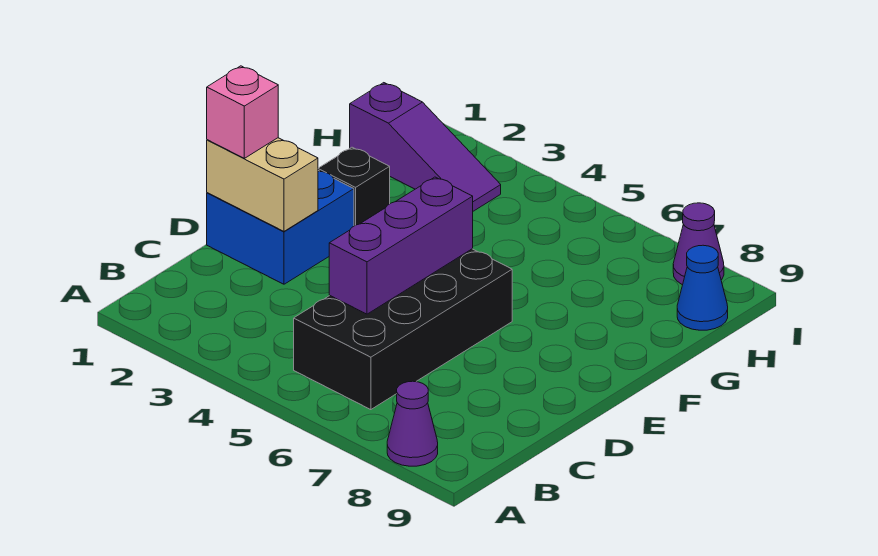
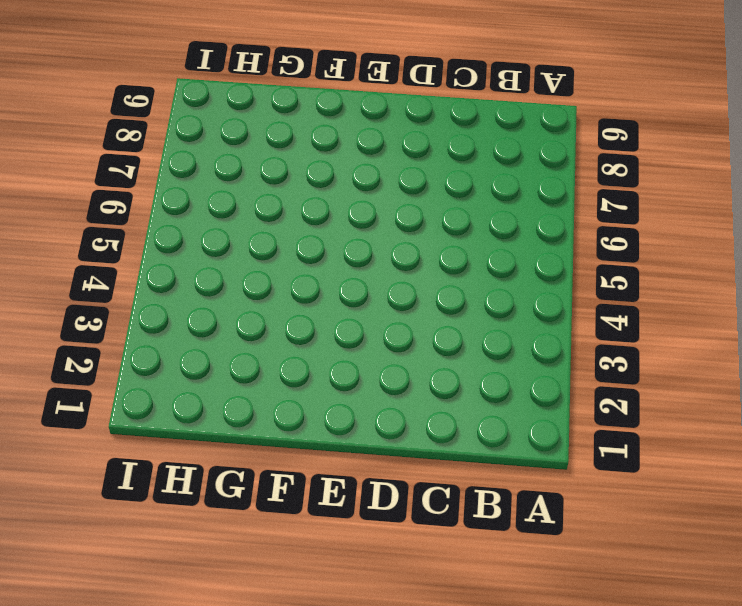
none -> purple cone A8 level 1
none -> black brick B5:E6 level 1

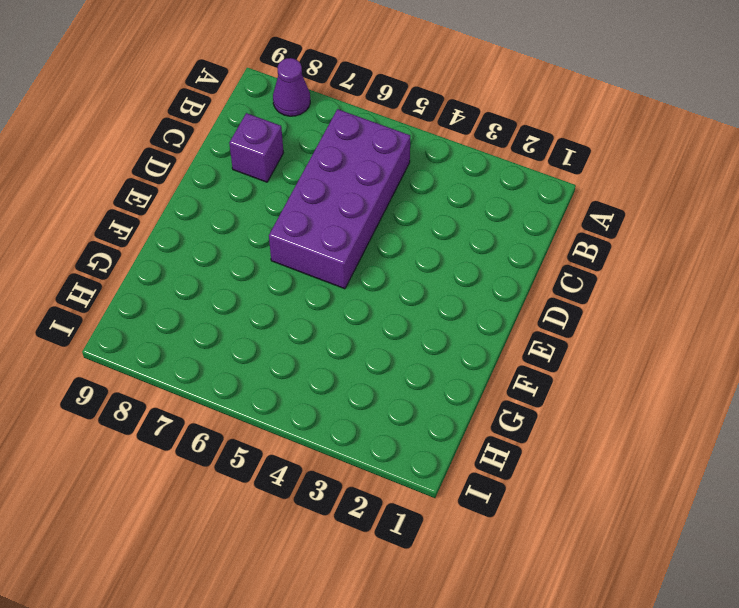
purple brick B5:E6 level 1 -> black brick B5:E6 level 1
purple brick C8 level 1 -> none
none -> blue brick D1:E2 level 1
none -> black brick F2 level 1

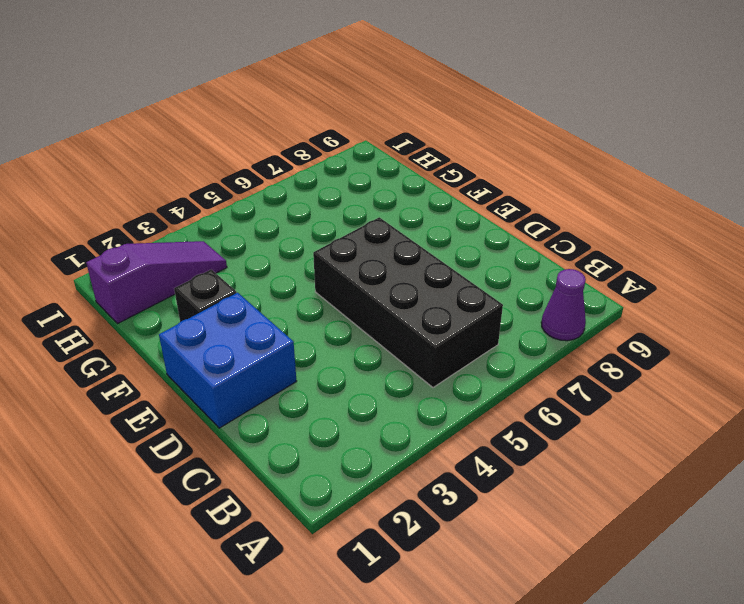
none -> blue cone H9 level 1
none -> purple cone I8 level 1

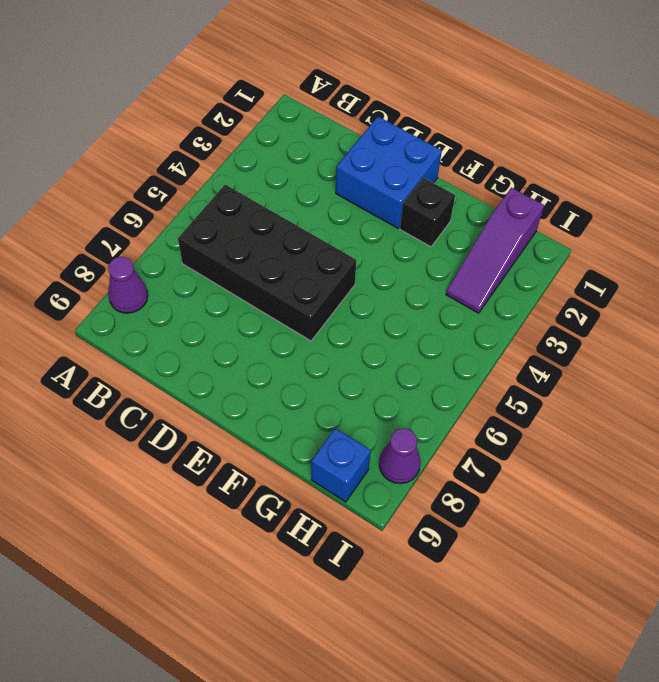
blue brick H9 level 1 -> blue cone H9 level 1
none -> purple brick C5:E5 level 2
none -> tan brick D1:D2 level 2

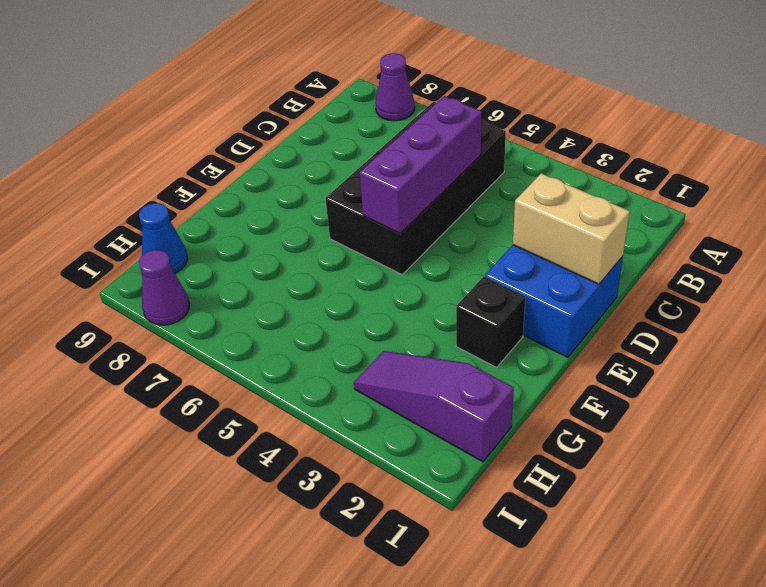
none -> pink brick D1 level 3

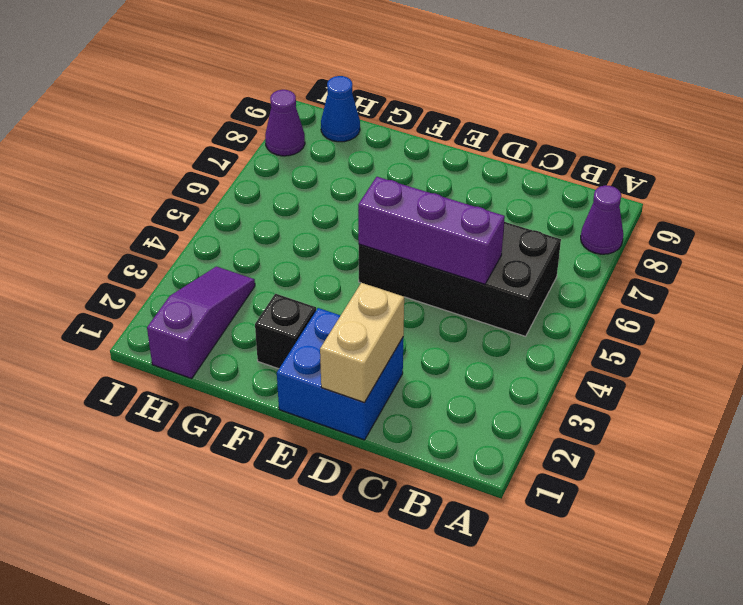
none -> pink brick D1 level 3

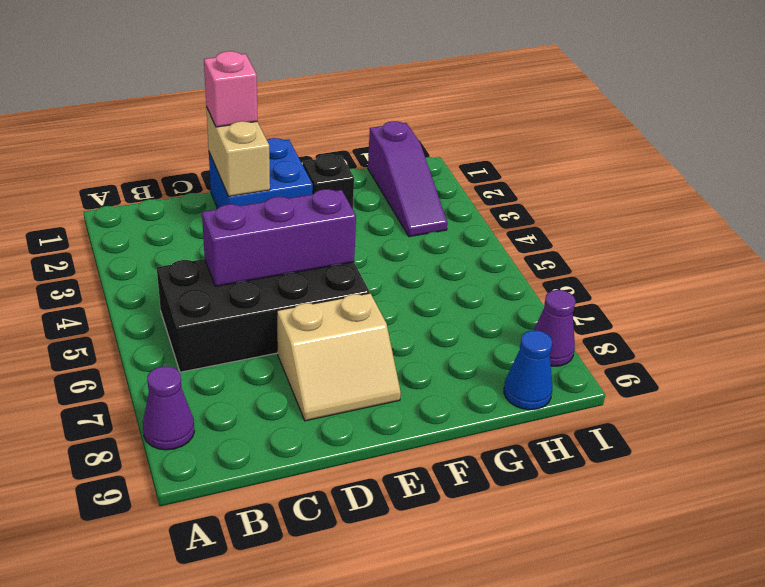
tan slope D7:E8 level 1 top 7 -> none

